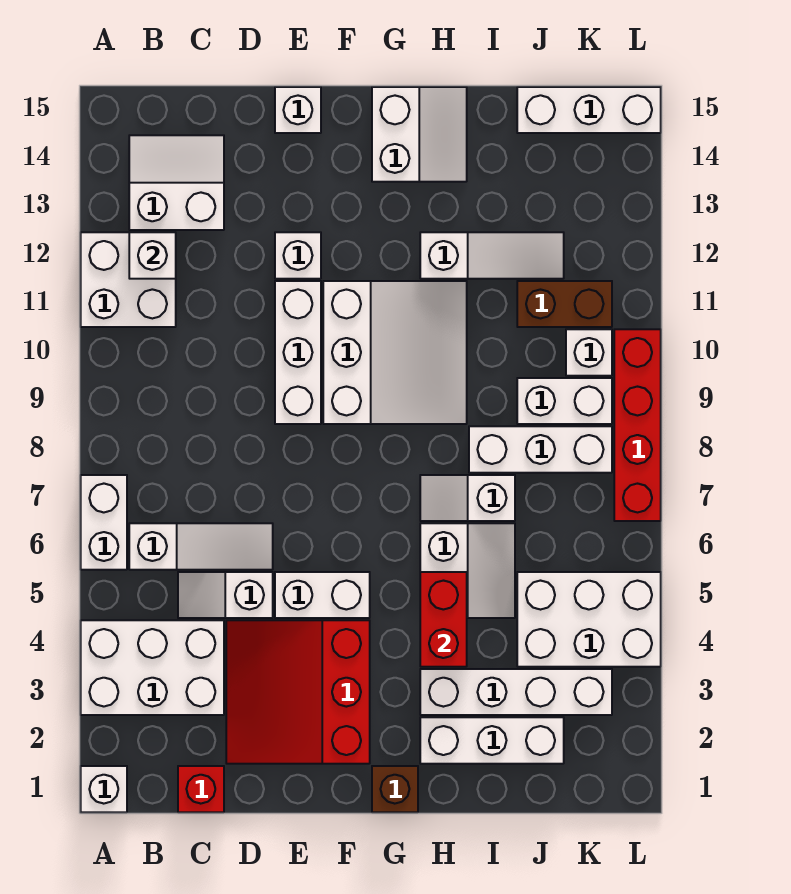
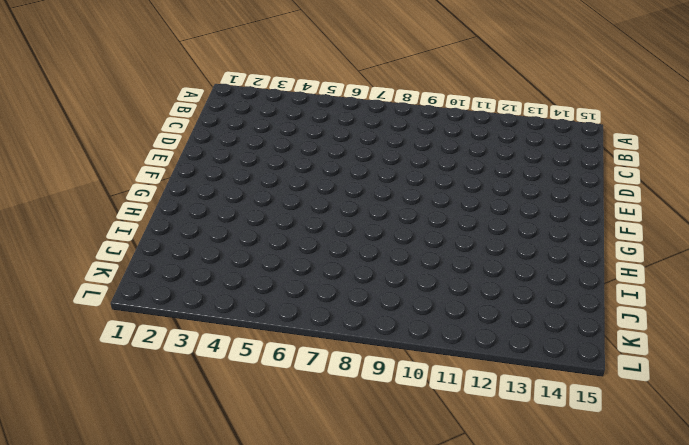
none -> white brick A1 level 1
none -> white brick A3:C4 level 1
none -> white brick A6:A7 level 1
none -> white brick A11:B12 level 1

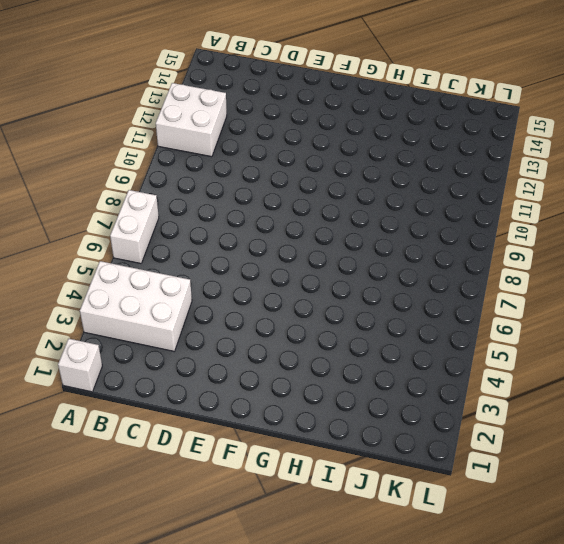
none -> white slope B6:D6 level 1 top B
none -> white slope B13:C14 level 1 top 13
none -> red brick C1 level 1
none -> white slope C5:D5 level 1 top D

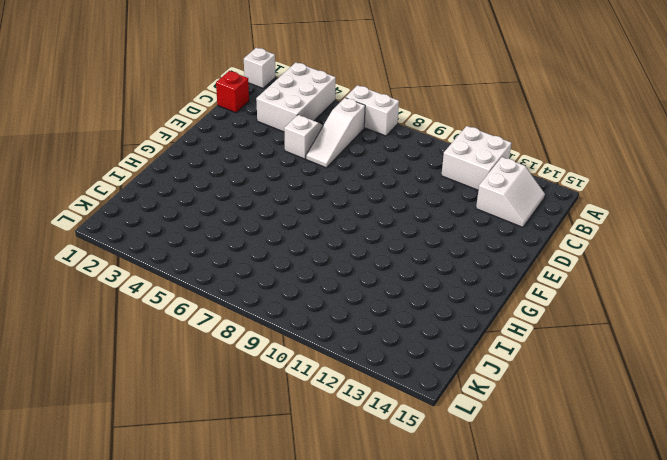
none -> red slope D2:F4 level 1 top F
none -> white brick E5:F5 level 1
none -> white brick E9:E11 level 1
none -> white brick E12 level 1

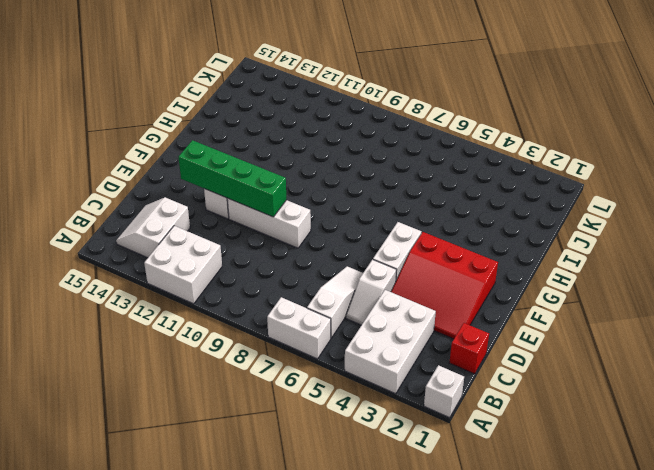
green brick E10:E13 level 2 -> none
none -> white brick E15 level 1
none -> white slope F9:H11 level 1 top F
none -> brown brick G1 level 1
none -> white slope G14:H15 level 1 top G

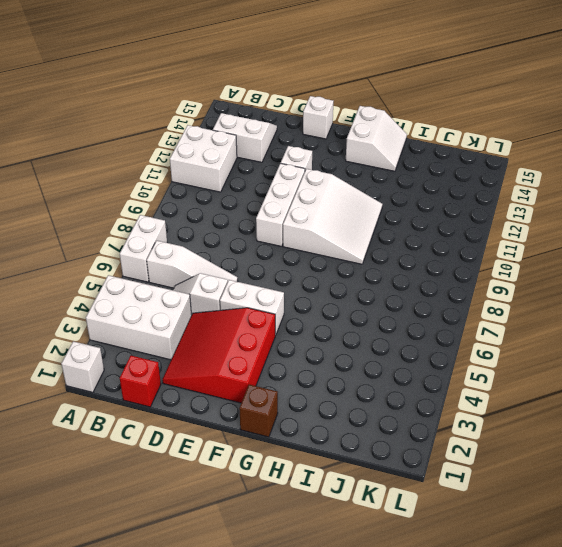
none -> white brick H2:J2 level 1
none -> white brick H3:K3 level 1
none -> white slope H5:I6 level 1 top H
none -> white slope H7:I7 level 1 top I

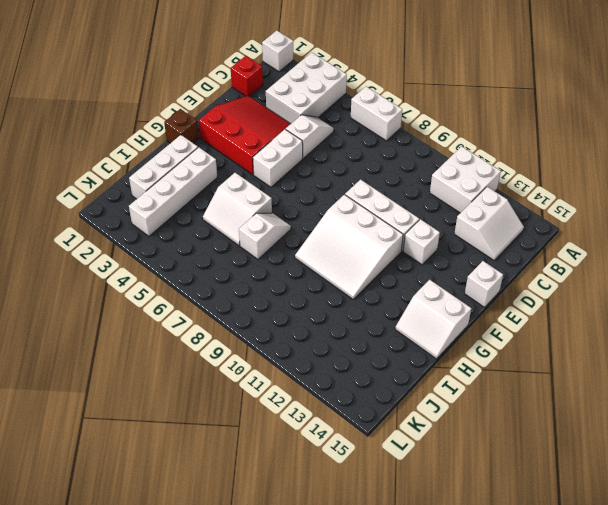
none -> white slope B6:D6 level 1 top B
none -> white slope H12:J12 level 1 top H
none -> white brick I8:K8 level 1
none -> white brick J4:L5 level 1

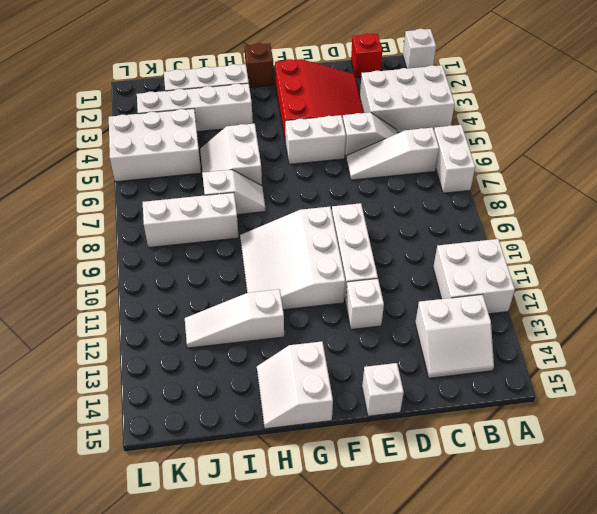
none -> white brick J9:K9 level 1
none -> brown brick J11:K11 level 1
none -> white brick J15:L15 level 1
none -> white brick K10 level 1

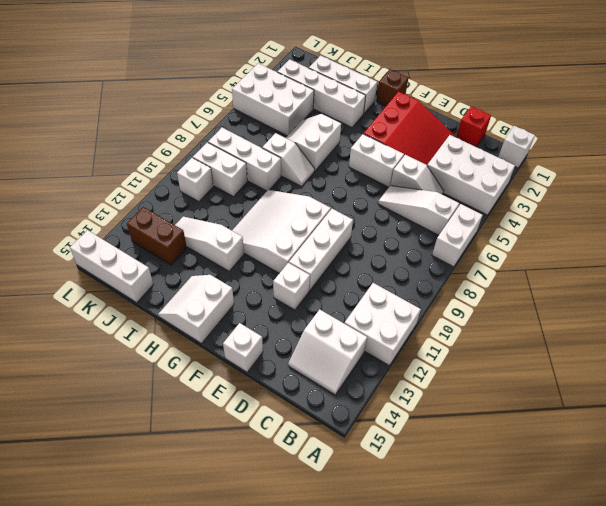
brown brick J13:K13 level 1 -> brown brick J11:K11 level 1
none -> red brick L7:L10 level 1
none -> white brick B12 level 2
none -> red brick H4:H5 level 2

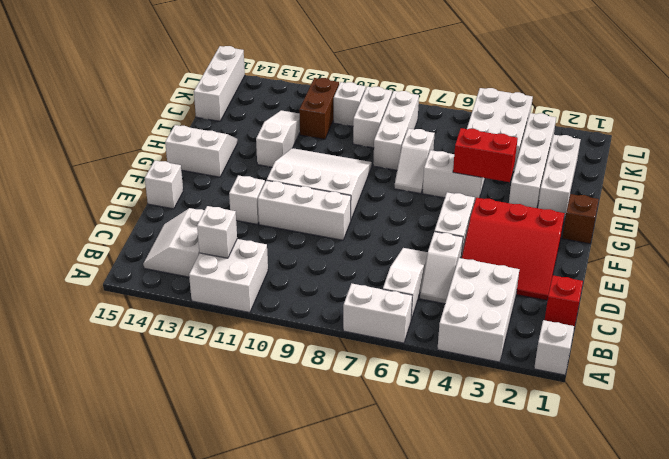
none -> red brick L7:L10 level 1

